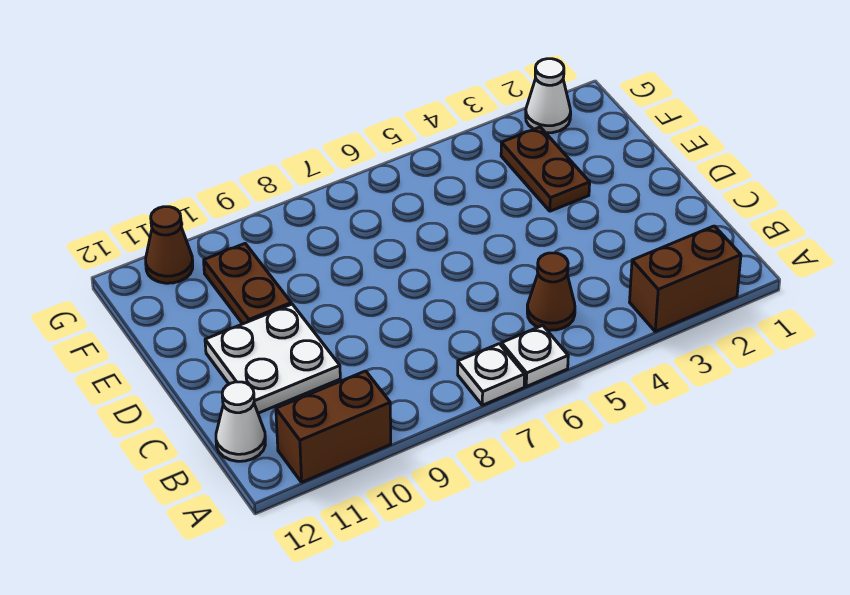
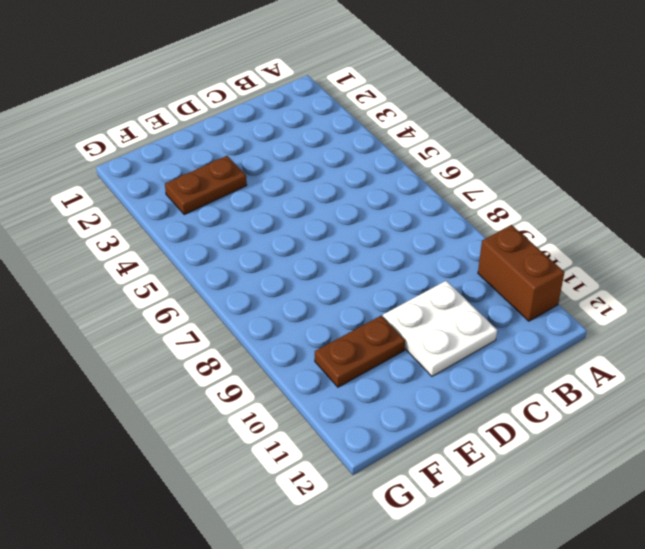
none -> brown brick A2:A3 level 1
none -> white plate A6 level 1

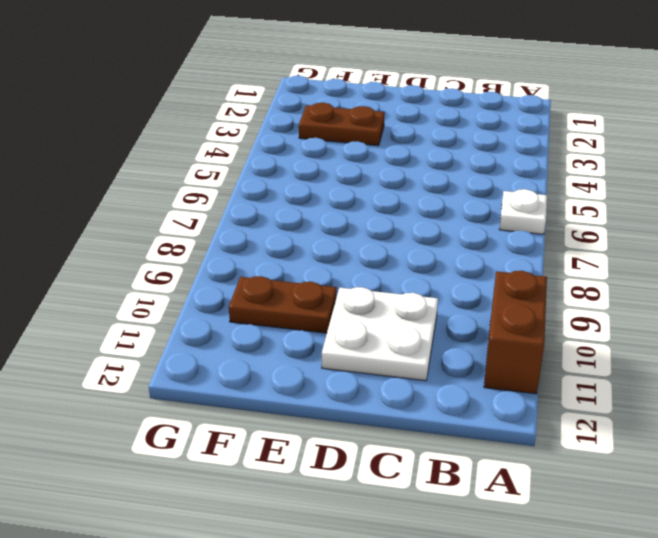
none -> brown brick A2:A3 level 1
none -> white plate A7 level 1

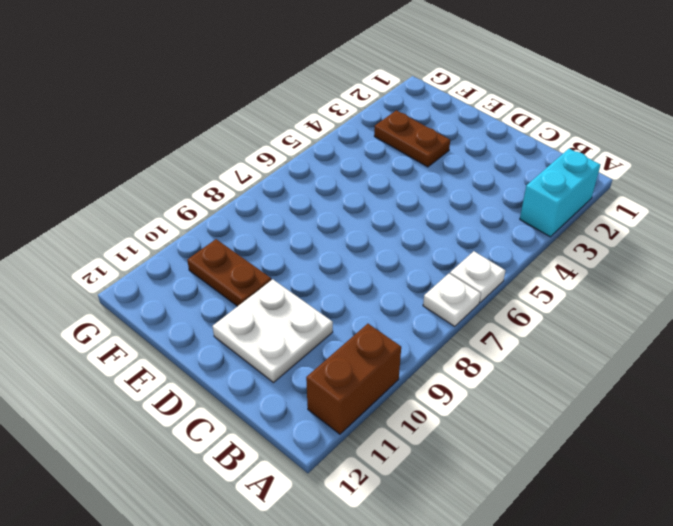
cyan brick A2:A3 level 1 -> brown brick A2:A3 level 1
none -> brown cone B5 level 1
none -> white cone B12 level 1

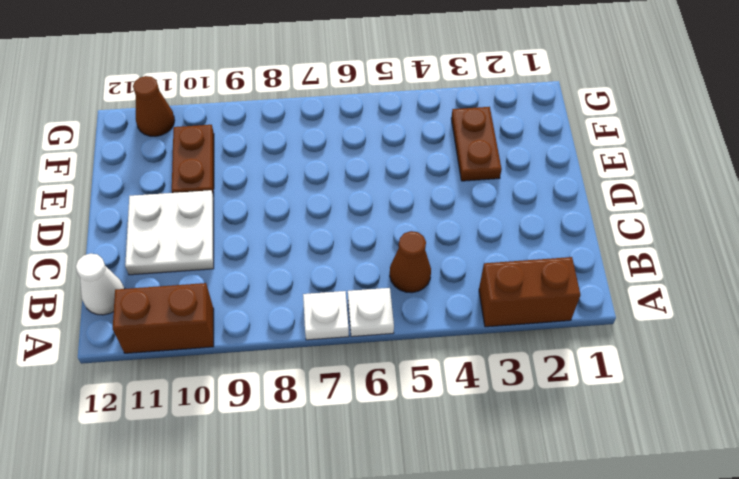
none -> white cone G2 level 1

